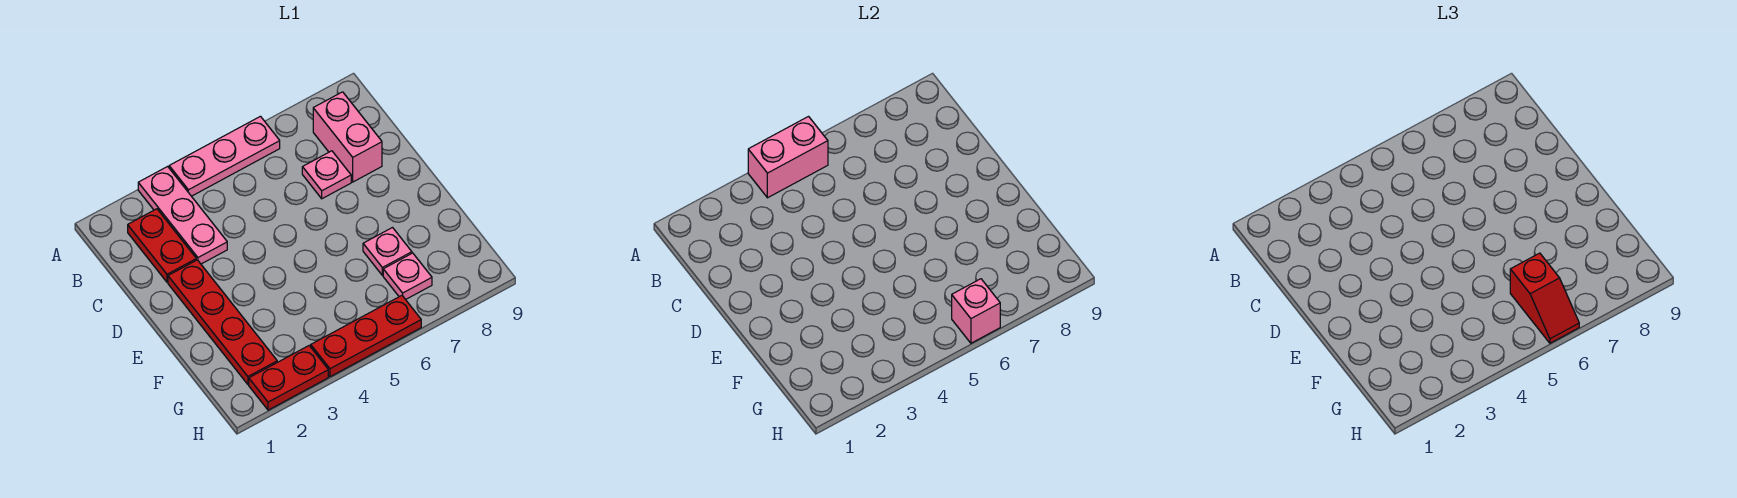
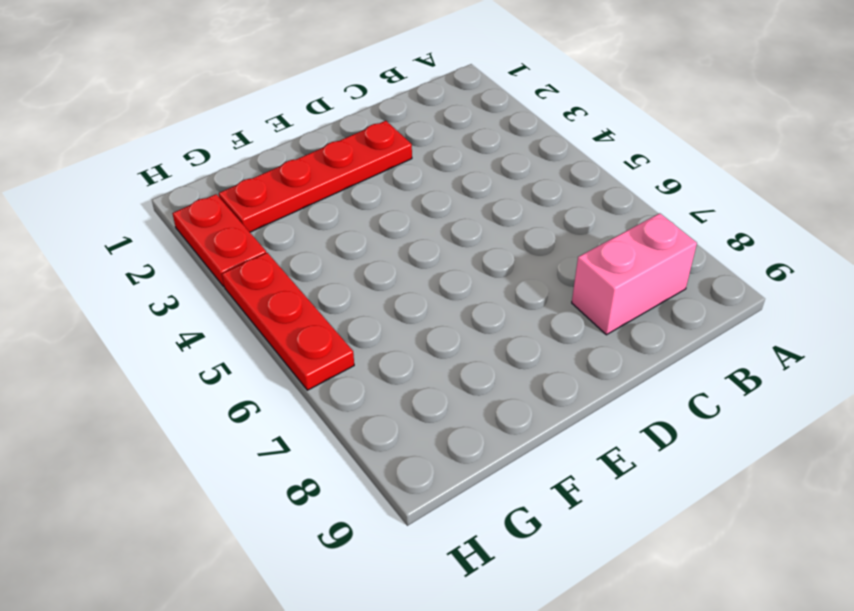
none -> pink plate A3:C3 level 1
none -> pink plate A4:A6 level 1
none -> red plate B2:C2 level 1

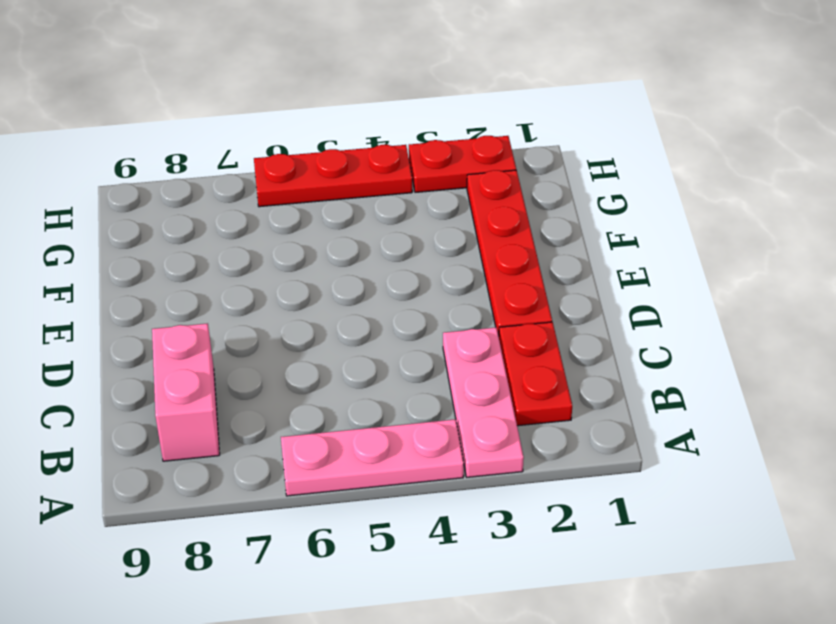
none -> pink plate C7 level 1
none -> pink plate F7 level 1
none -> pink plate G7 level 1

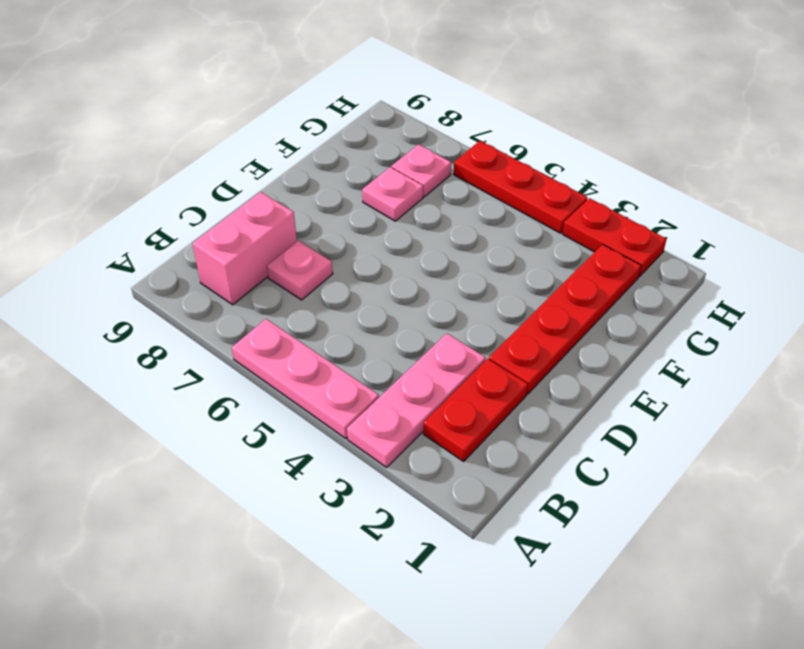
none -> pink brick A4:A5 level 2
none -> pink brick H6 level 2
none -> red slope G6:H6 level 3 top G

